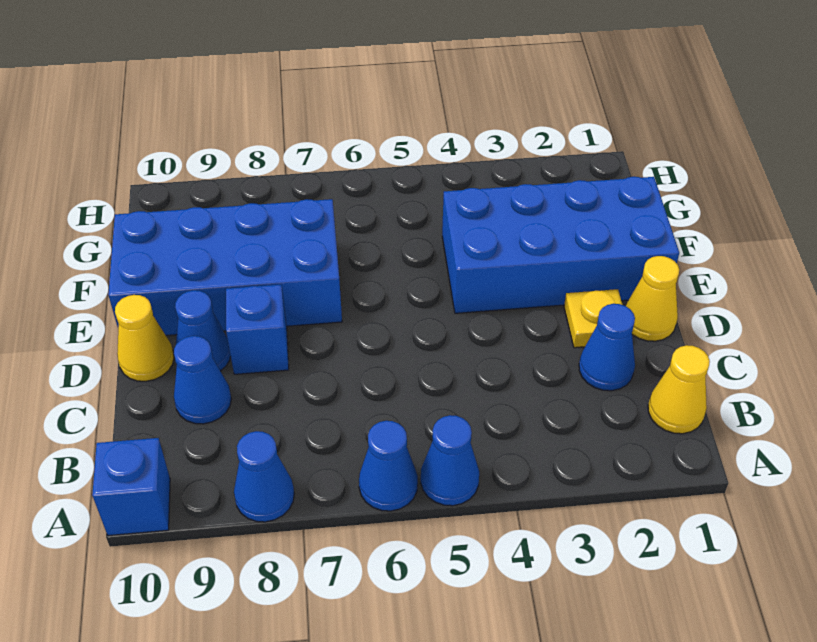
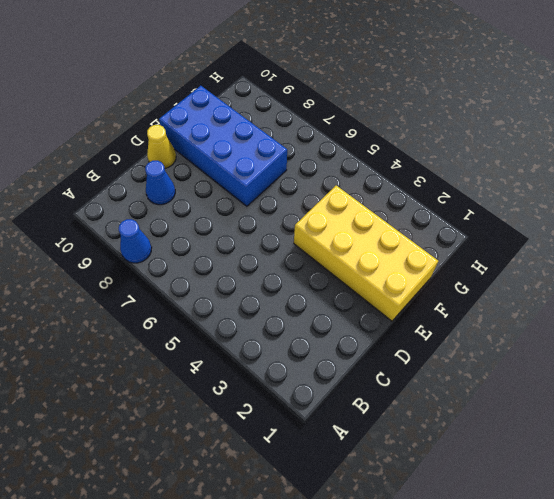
yellow brick E1:F4 level 1 -> blue brick E1:F4 level 1
none -> blue cone A5 level 1
none -> blue cone A6 level 1
none -> blue brick A10 level 1

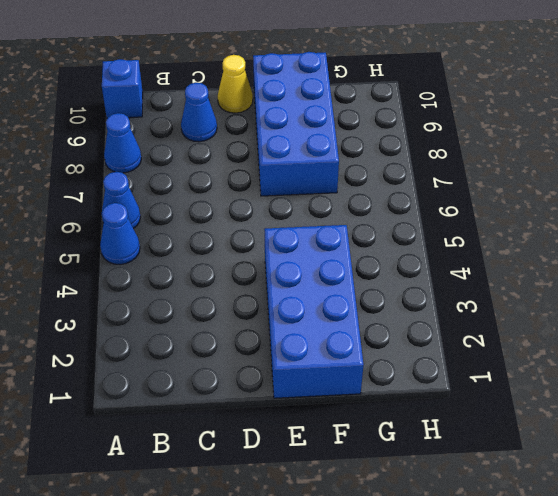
none -> yellow cone B1 level 1
none -> blue cone C2 level 1
none -> yellow cone D1 level 1

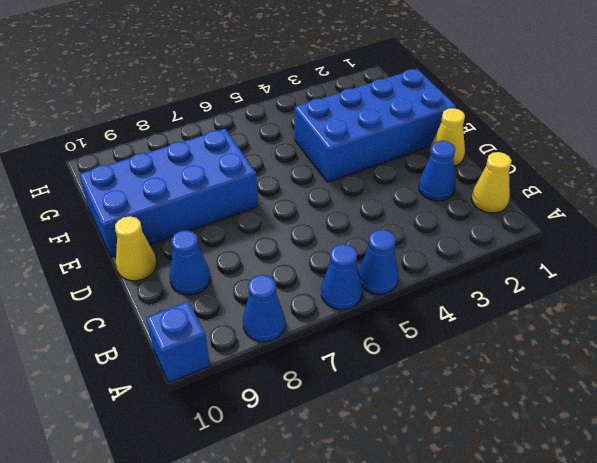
none -> yellow plate D2 level 1
none -> blue brick D8 level 1
none -> blue cone D9 level 1

